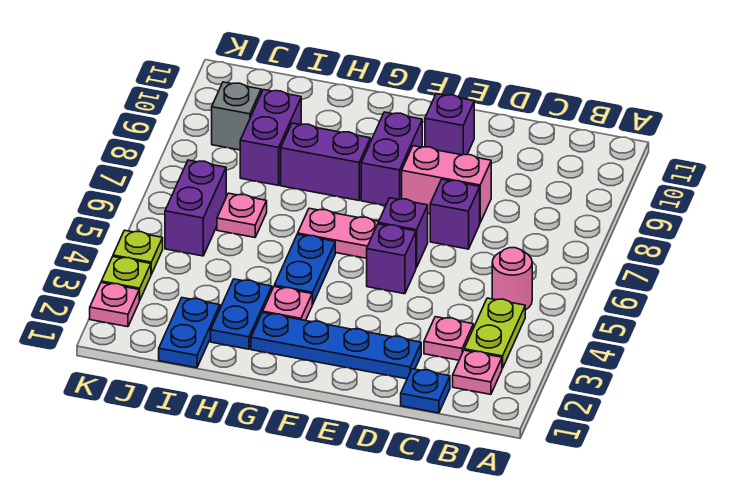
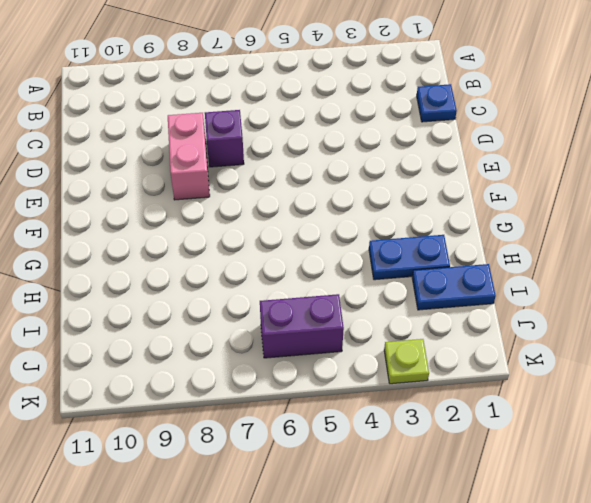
none -> pink plate B2 level 1
none -> lime plate B3:B4 level 1
none -> pink round brick B5 level 1

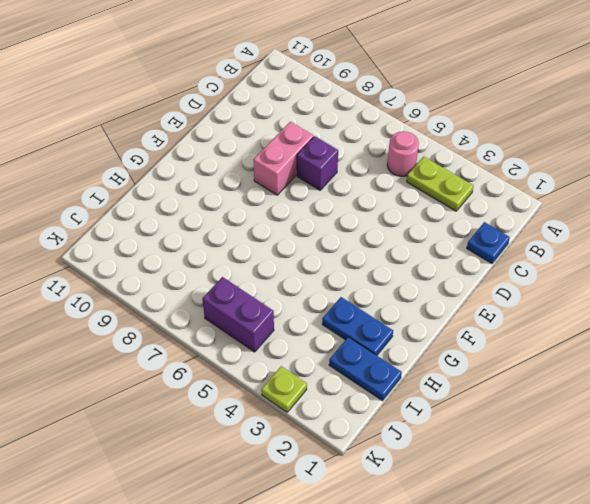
none -> pink plate B2 level 1
none -> pink plate C3 level 1
none -> blue plate D2:G2 level 1

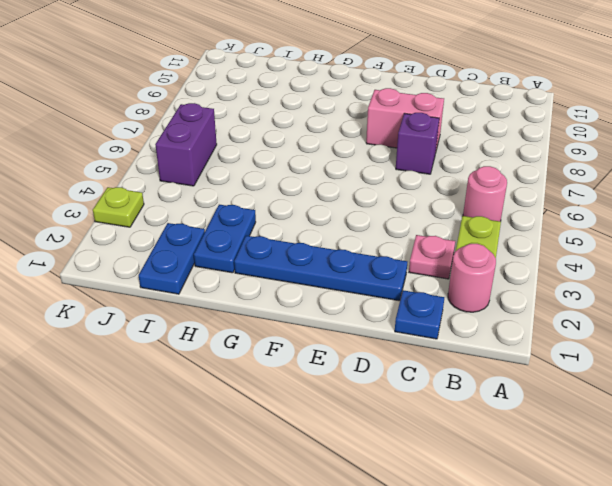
pink round brick B2 level 1 -> pink plate B2 level 1
none -> purple brick E5 level 1
none -> purple brick E6 level 1
none -> purple brick E10 level 1

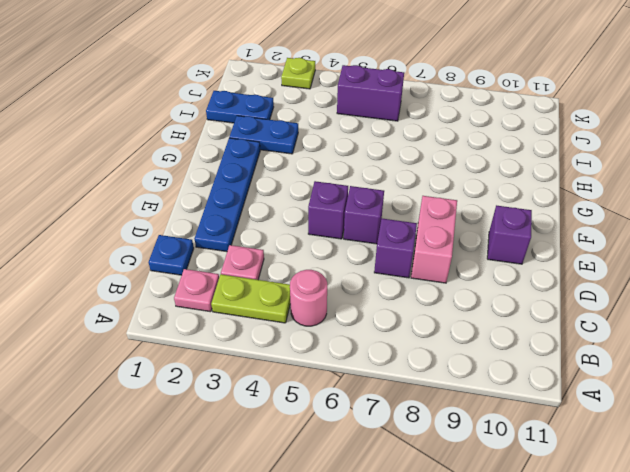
none -> pink plate F6:G6 level 1
none -> purple brick F8:F9 level 1
none -> pink plate G3 level 1

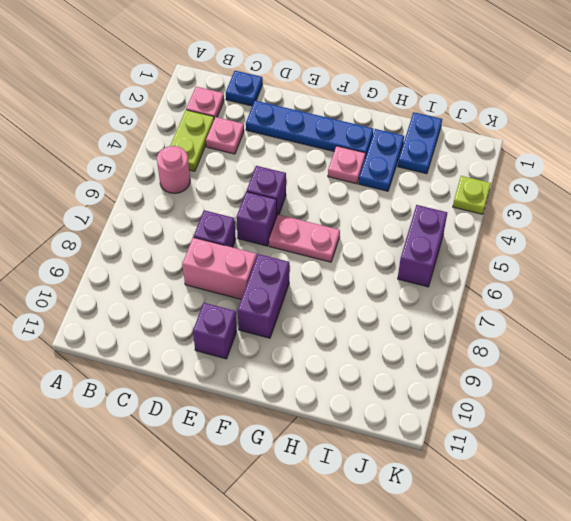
none -> blue plate G4:G5 level 1
none -> purple brick G8:H8 level 1
none -> pink plate I6 level 1

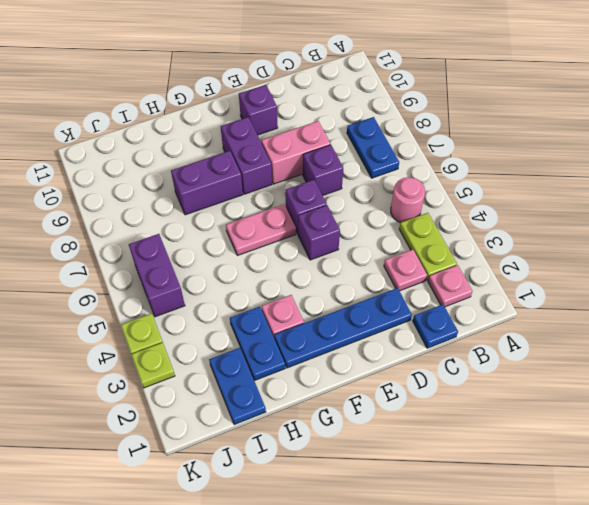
blue plate B7:B8 level 1 -> blue plate G4:G5 level 1
none -> pink plate I6 level 1
none -> purple brick I8:I9 level 1
none -> grey brick J9 level 1

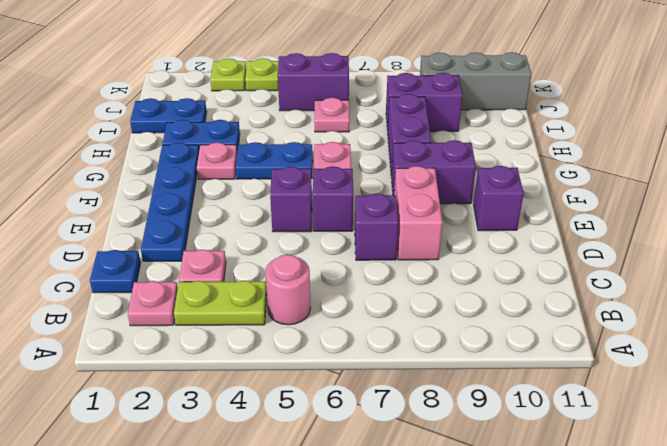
grey brick J9:J11 level 1 -> grey brick J9 level 1
none -> pink plate K2 level 1

